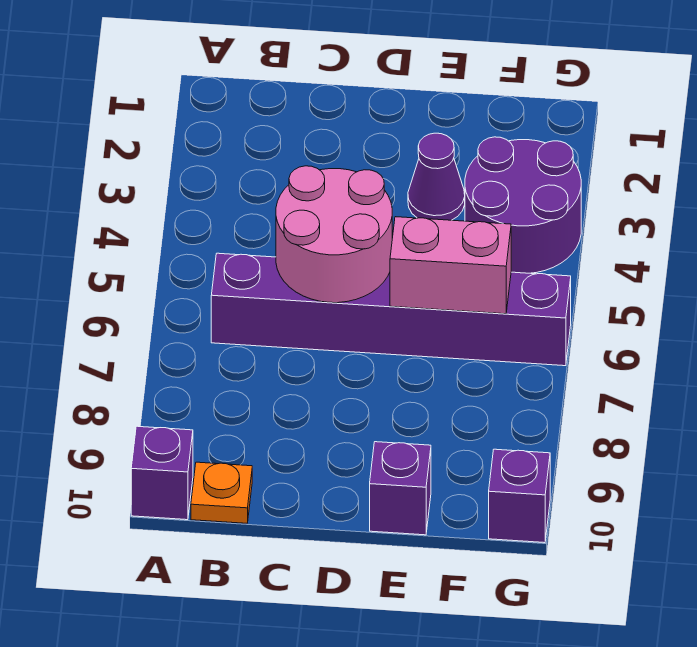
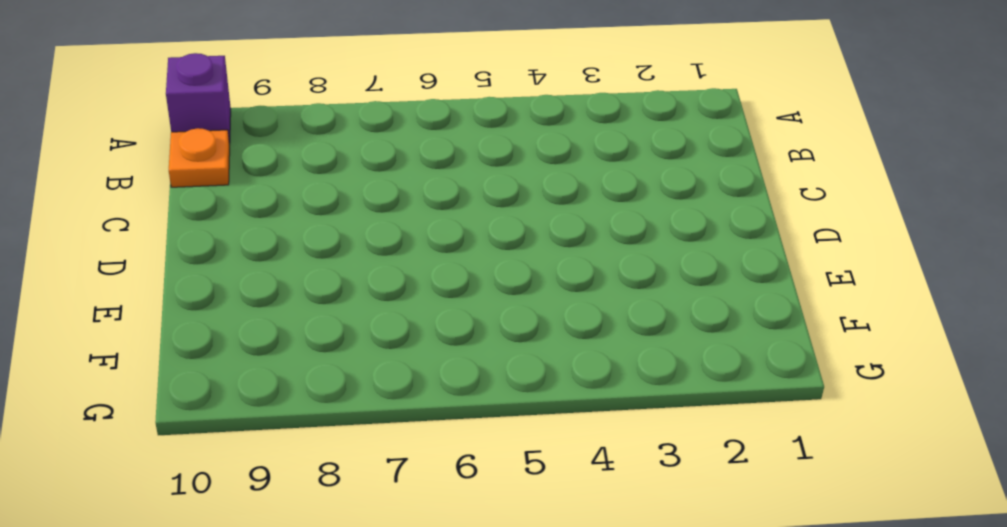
none -> purple brick B6:G6 level 1
none -> purple cone E3 level 1

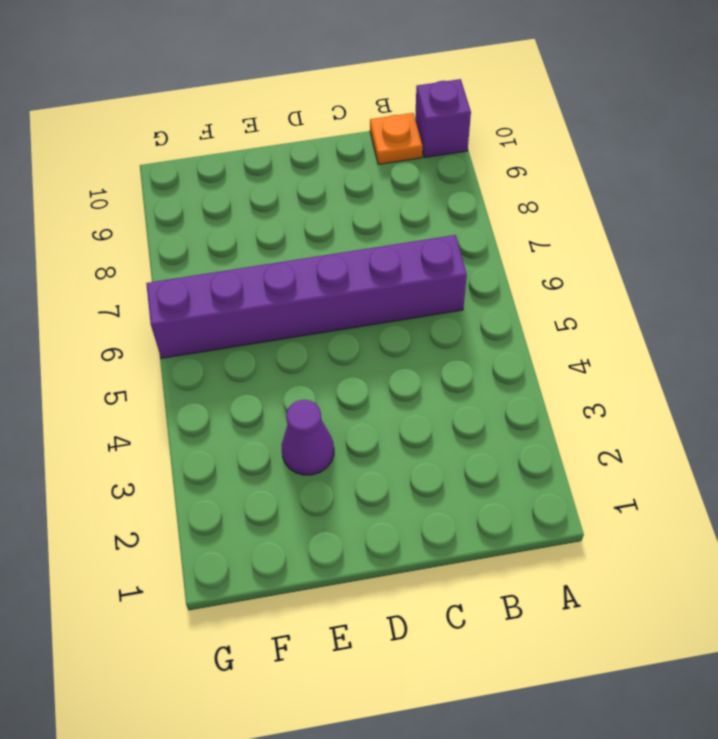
none -> purple brick E10 level 1
none -> purple round brick F3:G4 level 1

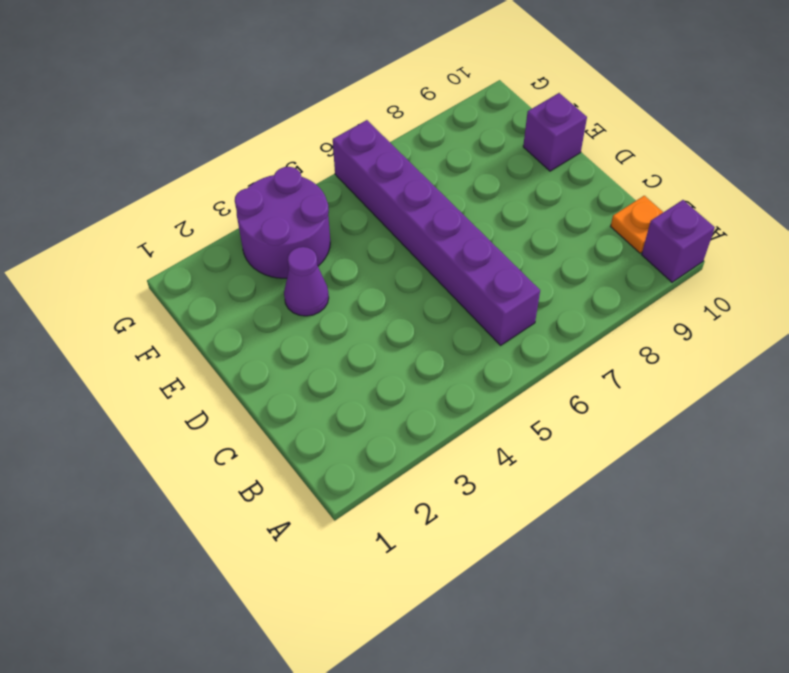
none -> purple brick G10 level 1
none -> pink round brick C5:D6 level 2

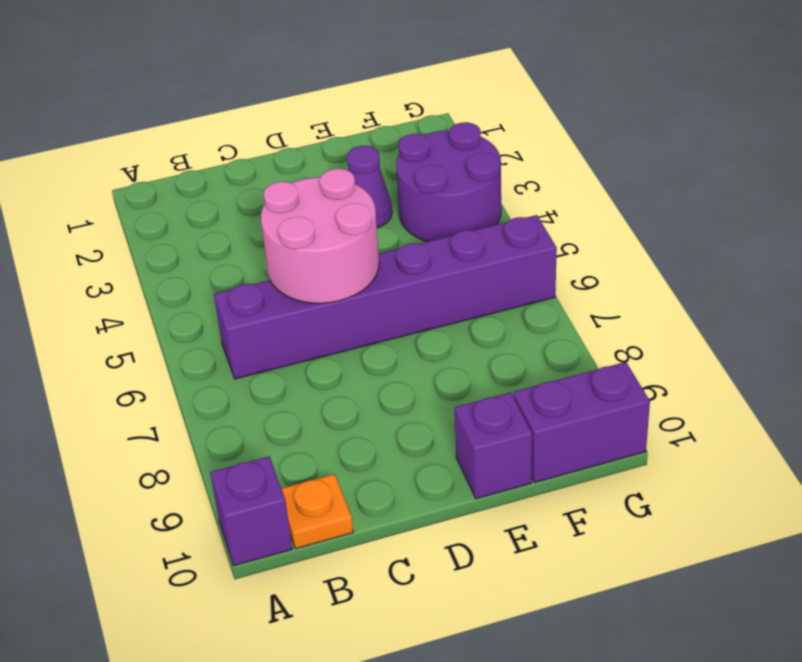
purple brick F10:G10 level 1 -> purple brick G10 level 1
none -> pink brick E6:F6 level 2

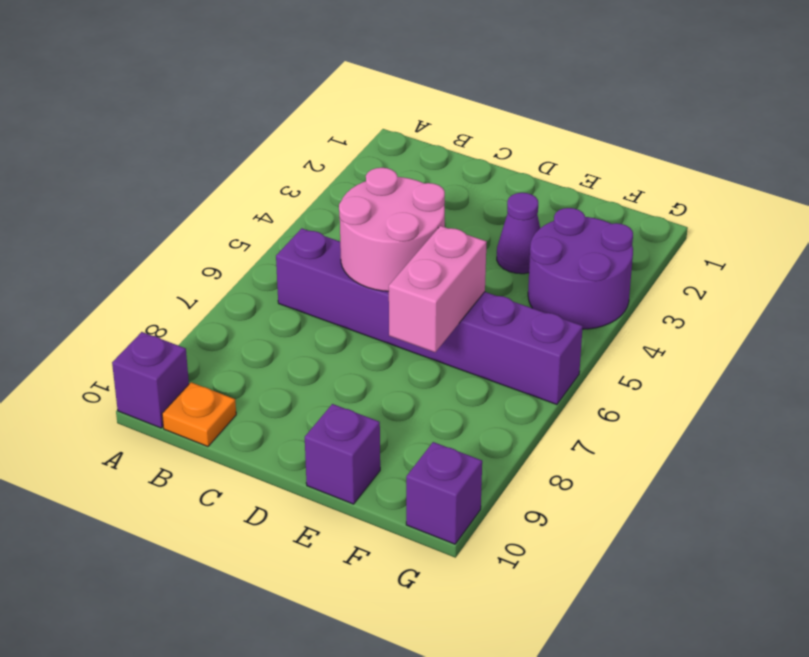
pink brick E6:E7 level 2 -> pink brick E6:F6 level 2

